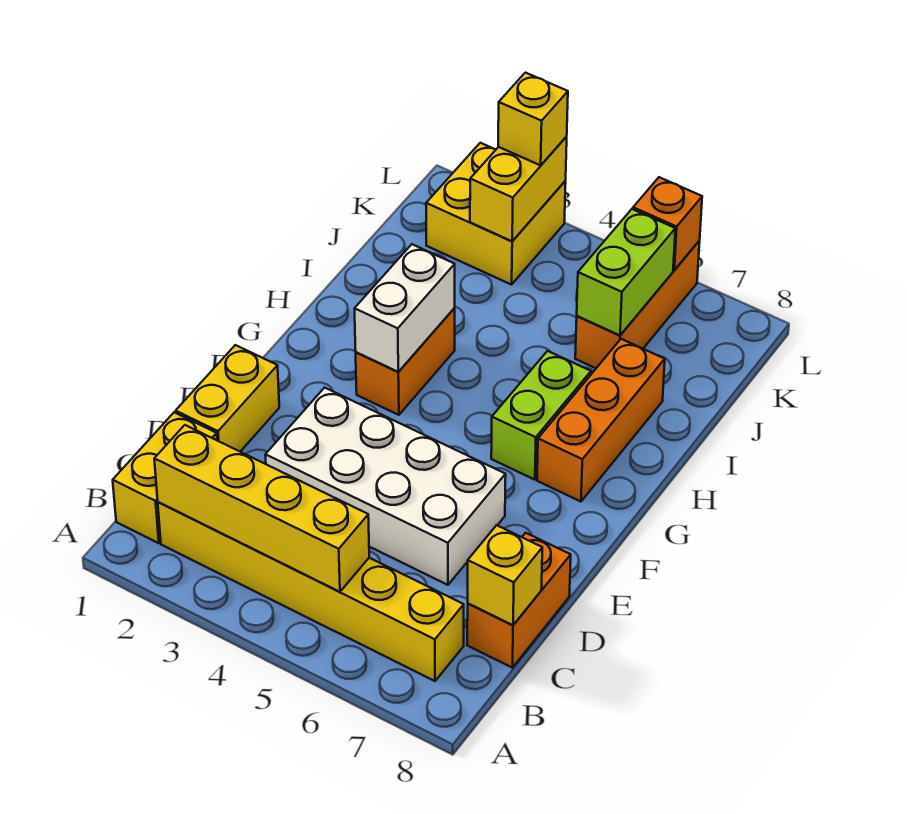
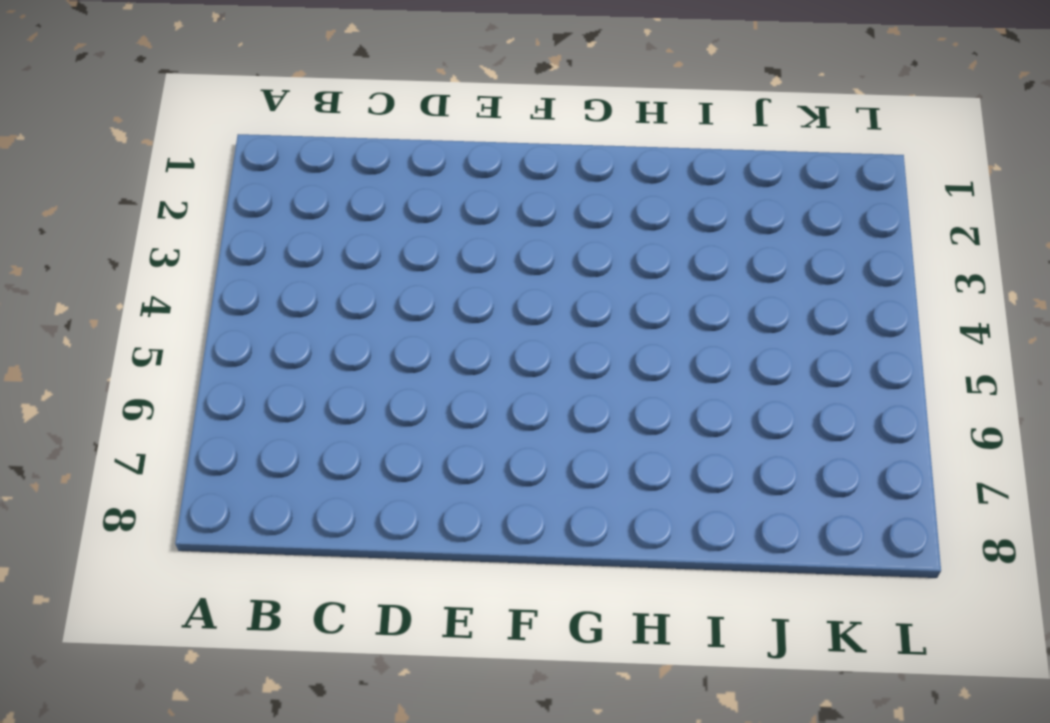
none -> yellow brick B1:C1 level 1
none -> yellow brick B2:B7 level 1
none -> orange brick C8:D8 level 1

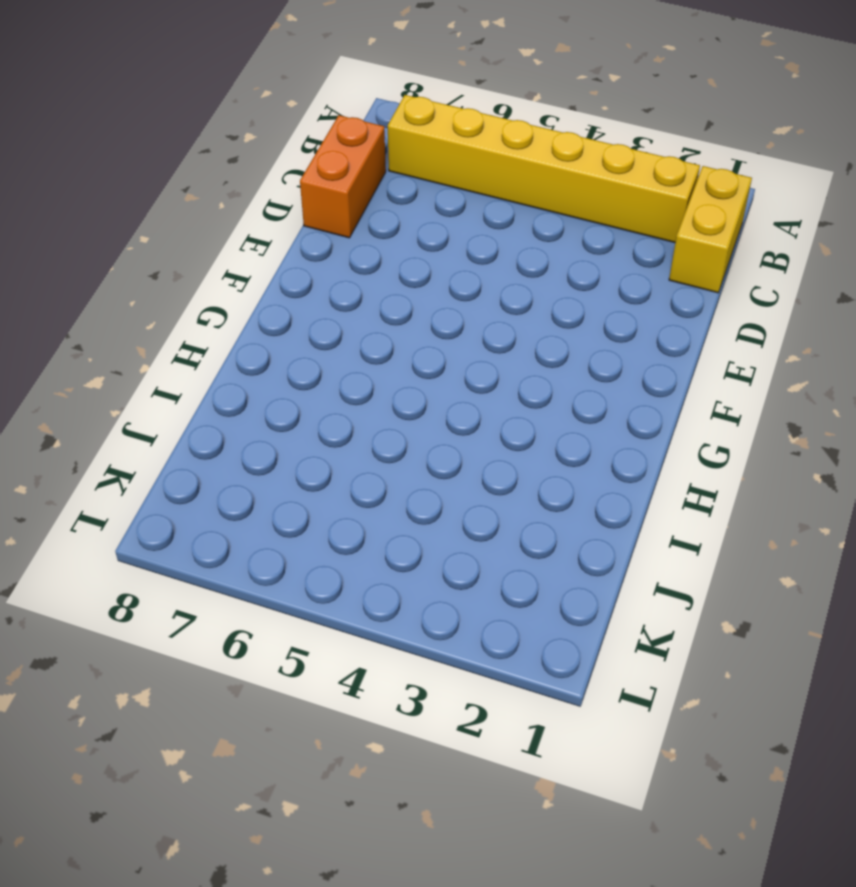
none -> yellow brick D1:E1 level 1
none -> white brick D3:E6 level 1
none -> orange brick G3:H3 level 1

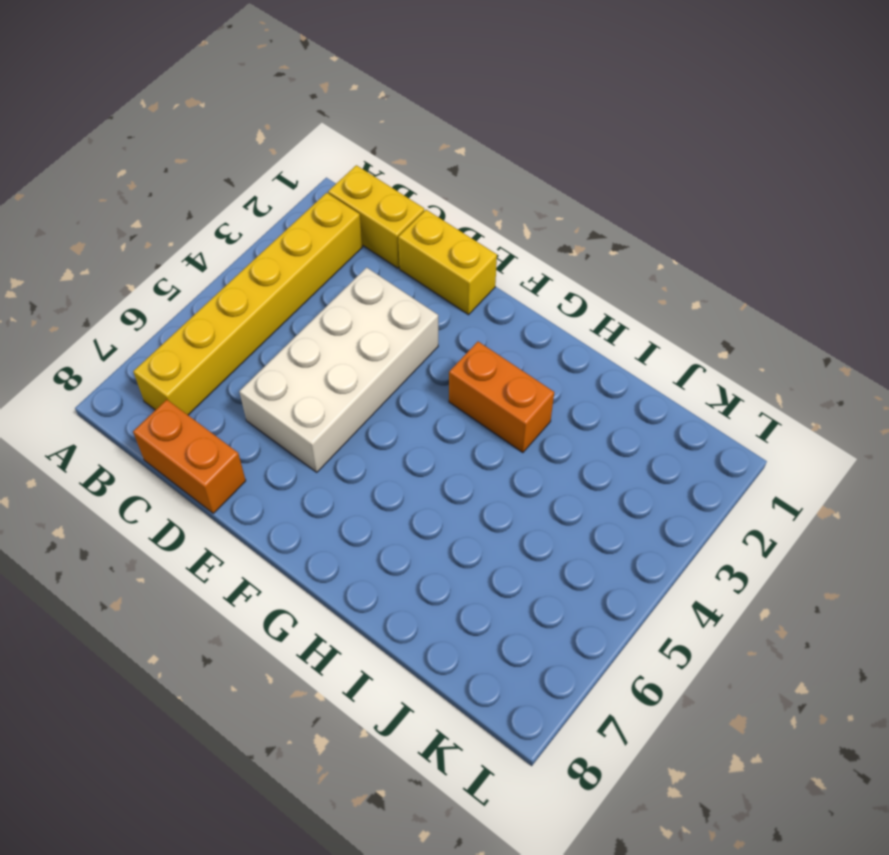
none -> lime brick G6:H6 level 1
none -> orange brick G7:I7 level 1
none -> orange brick J6:L6 level 1

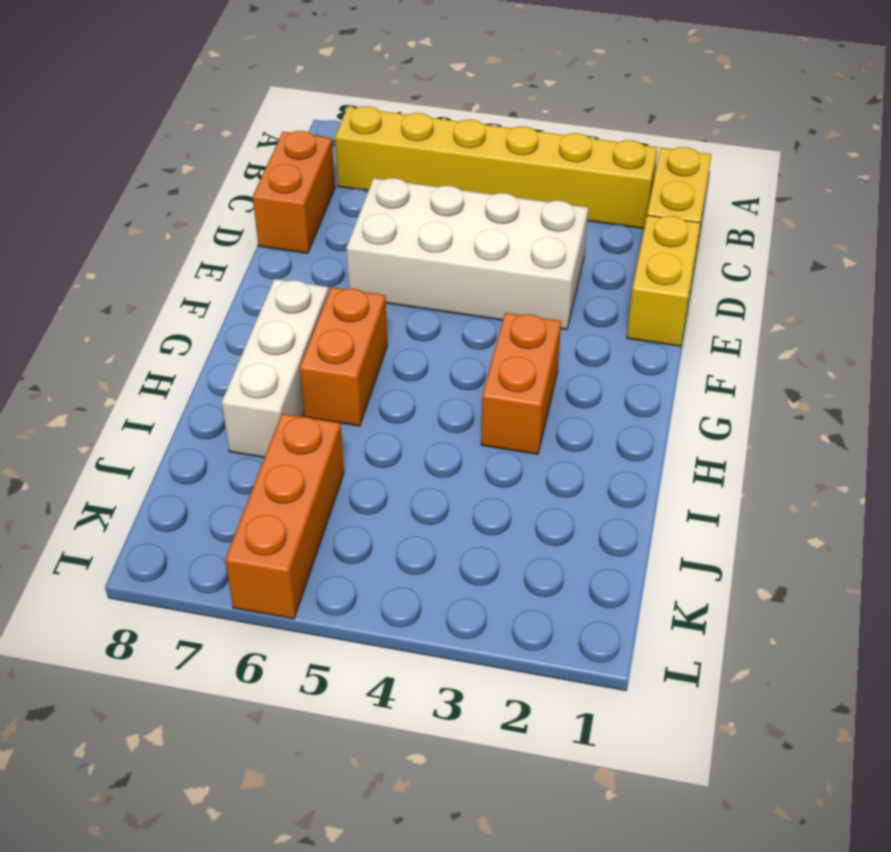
orange brick G6:H6 level 1 -> lime brick G6:H6 level 1
white brick G7:I7 level 1 -> orange brick G7:I7 level 1
none -> yellow brick K2:L3 level 1
none -> yellow brick B2:B5 level 2
none -> yellow brick C8 level 2

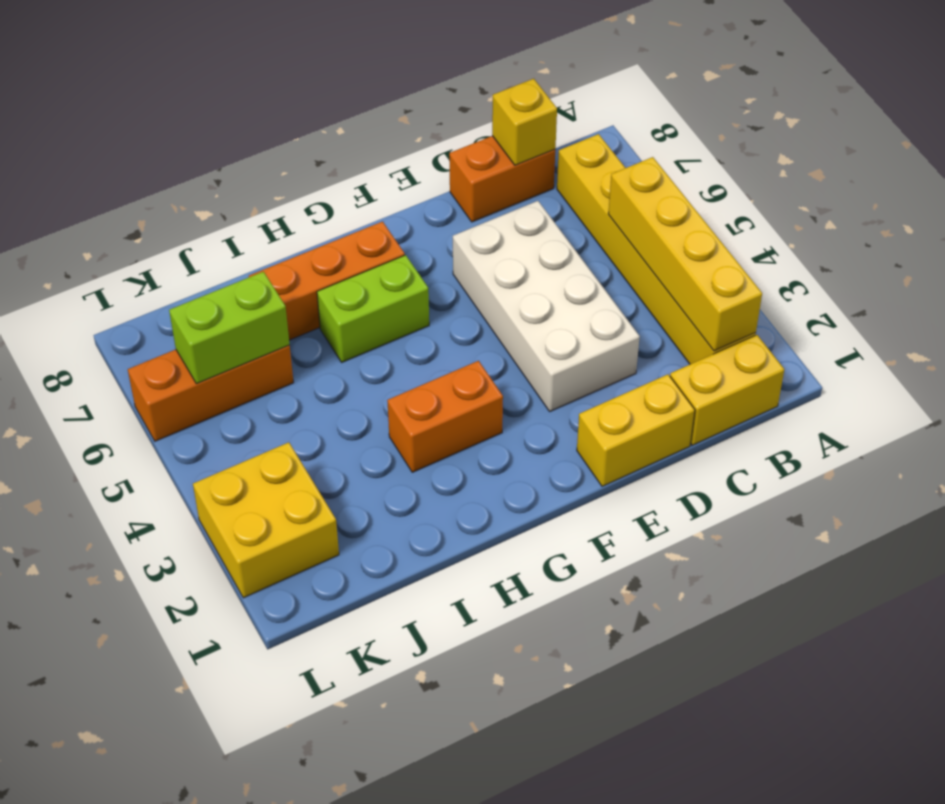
none -> white brick G3:H3 level 2
none -> yellow brick K3:L3 level 2
none -> orange brick L6 level 2

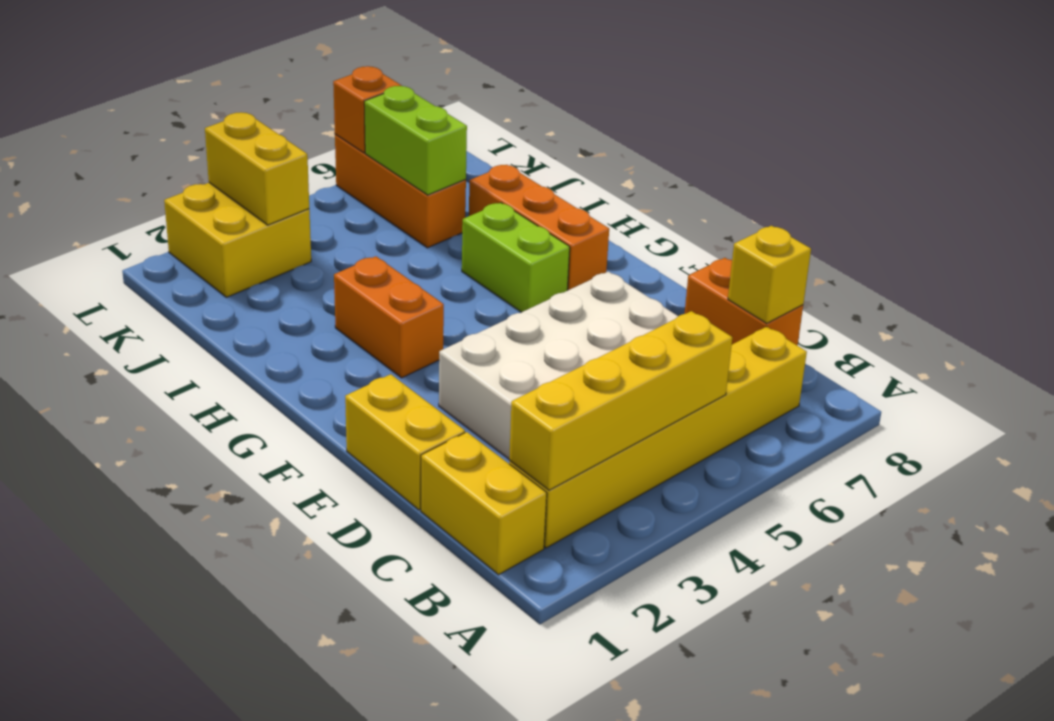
none -> white brick G3:H3 level 2
none -> yellow brick L3 level 3

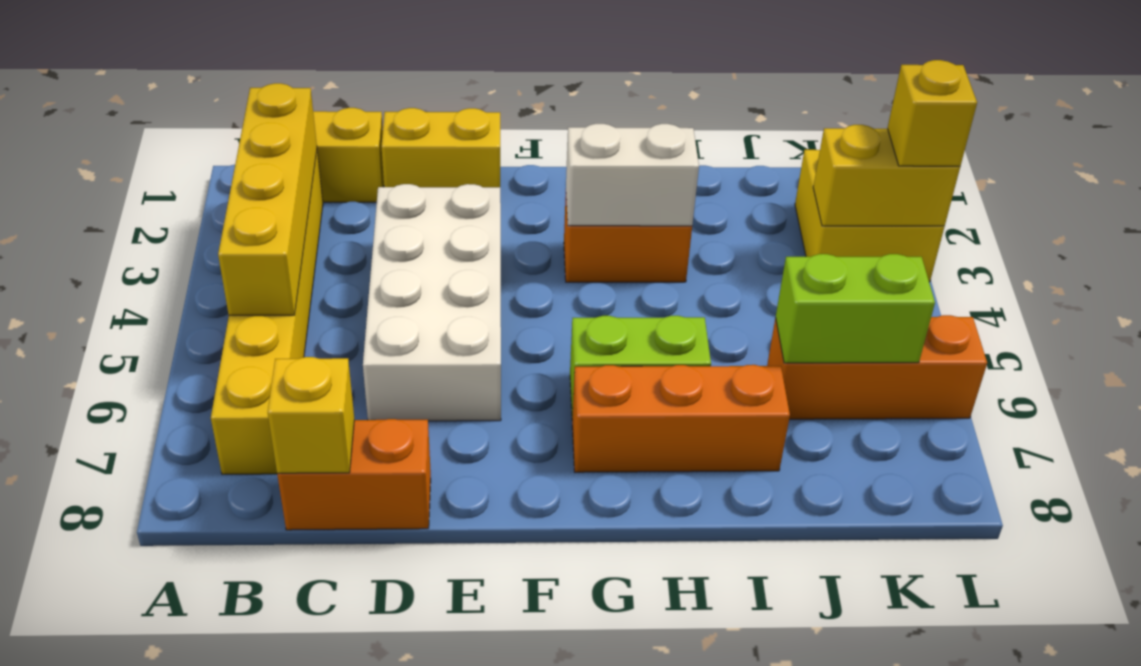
none -> orange brick L6 level 2

